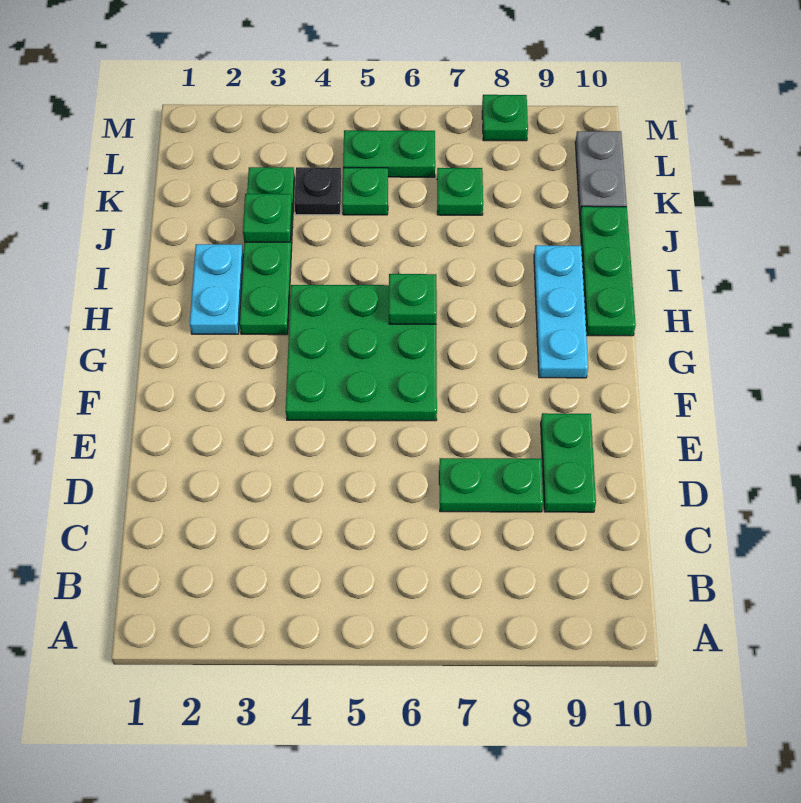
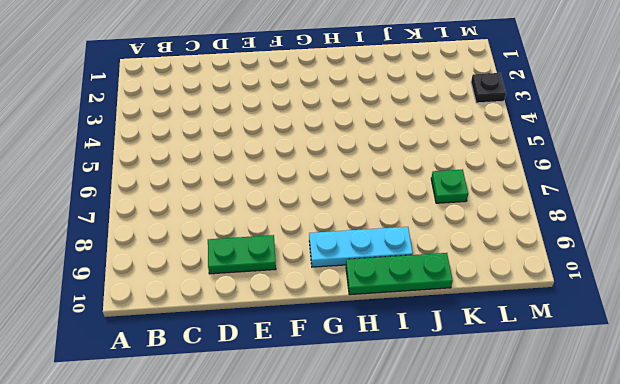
black plate M3 level 1 -> black plate K4 level 1
none -> green plate D7:D8 level 1
none -> green plate F4:H6 level 1
none -> cyan plate H2:I2 level 1

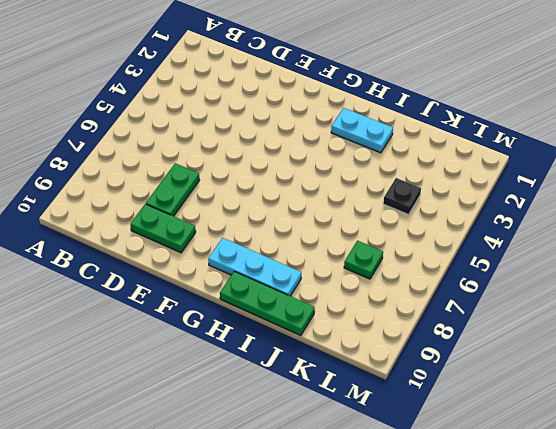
none -> green plate F4:H6 level 1
none -> green plate H3:K3 level 1
none -> green plate K5 level 1

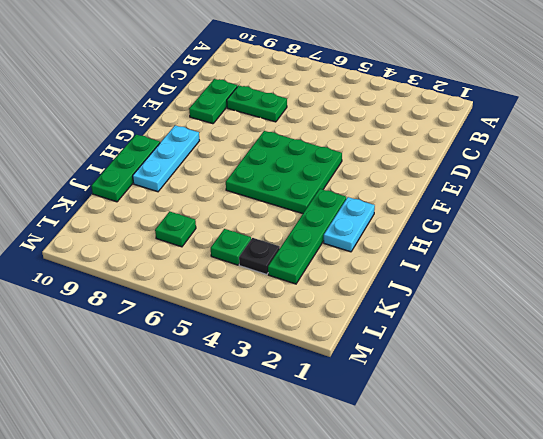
none -> grey plate K10:L10 level 1
none -> green plate L5:L6 level 1
none -> green plate M8 level 1

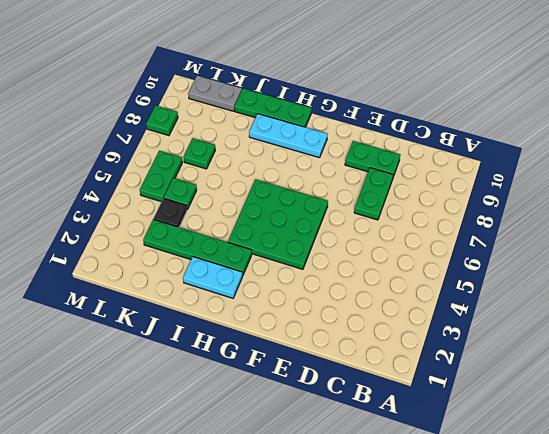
none -> green plate H6 level 2
none -> green plate J3 level 2

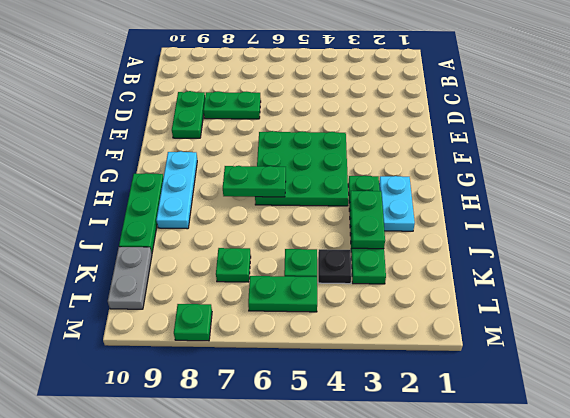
green plate H6:H7 level 2 -> green plate H6 level 2
green plate I3:J3 level 2 -> green plate J3 level 2

